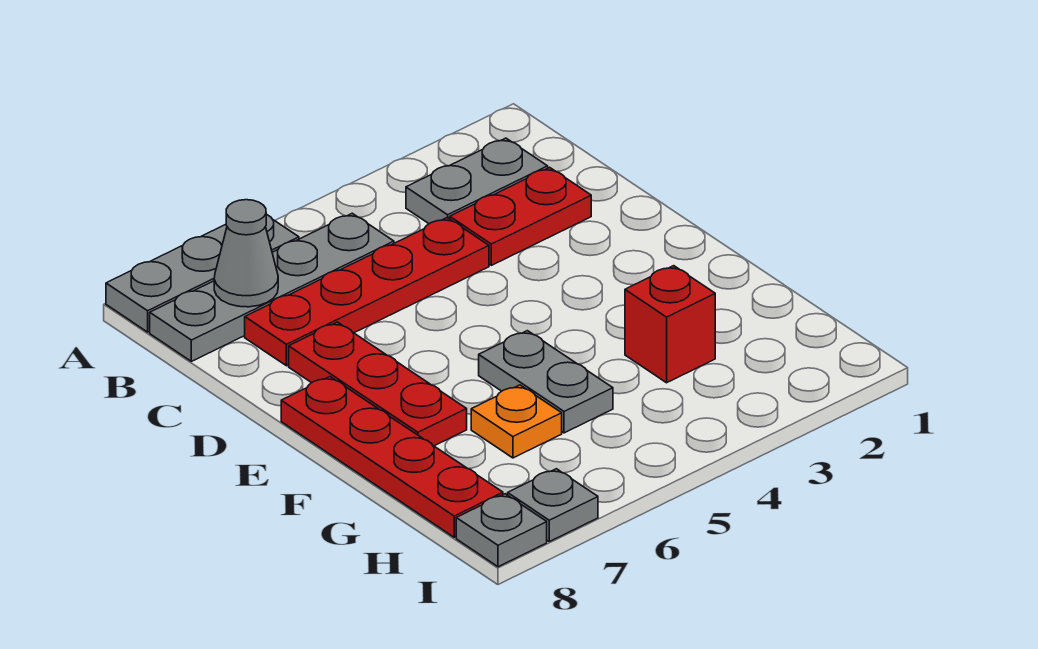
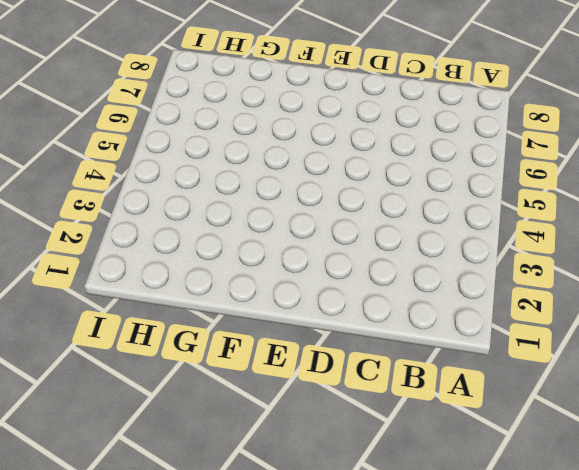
none -> grey plate A6:A8 level 1
none -> grey plate B2:B3 level 1
none -> grey plate B5:B8 level 1

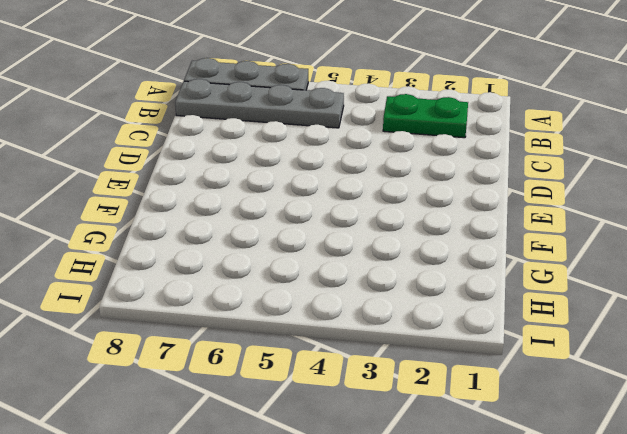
green plate B2:B3 level 1 -> grey plate B2:B3 level 1
none -> red plate C2:C3 level 1
none -> red plate C4:C7 level 1
none -> red plate D7:F7 level 1

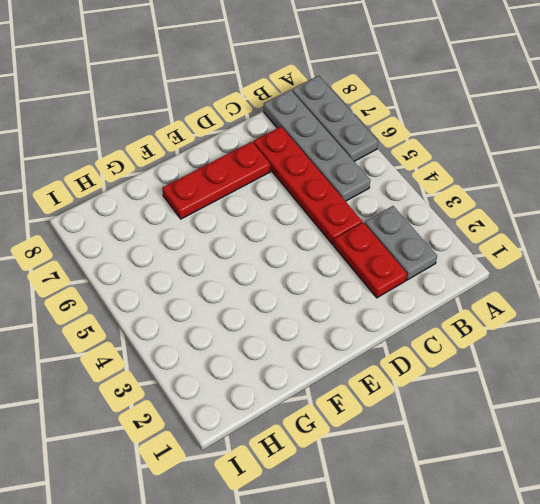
none -> red plate E8:H8 level 1
none -> grey plate F5:G5 level 1
none -> red brick G3 level 1

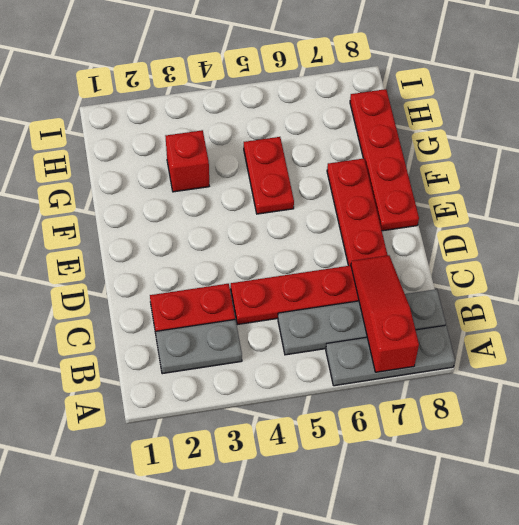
red slope A7:C7 level 2 top A -> grey cone B7 level 2
red plate F5:G5 level 1 -> grey plate F5:G5 level 1
none -> orange plate G6 level 1
none -> grey plate I7 level 1
none -> grey plate I8 level 1

